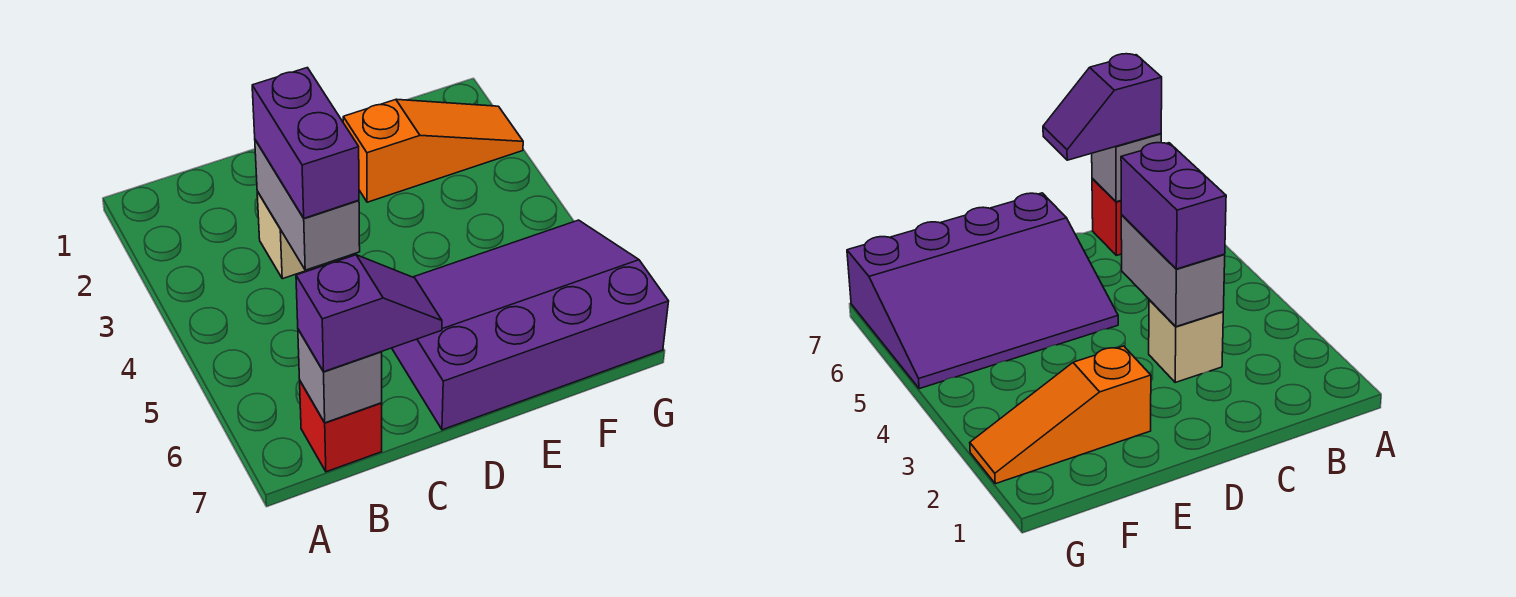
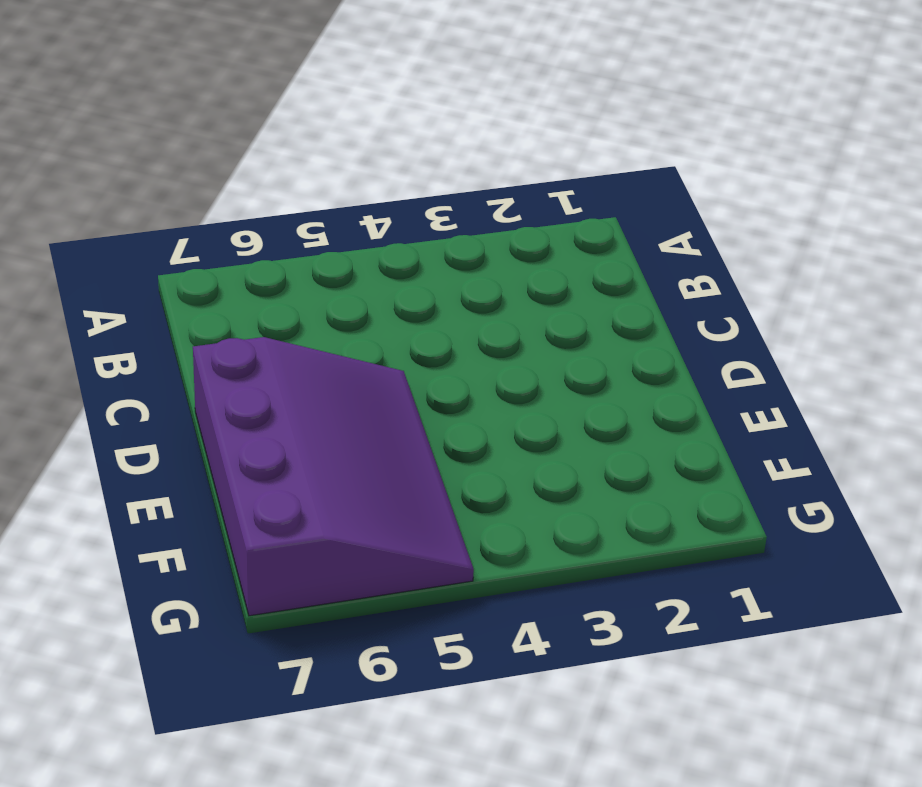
none -> red brick B7 level 1
none -> tan brick C3 level 1

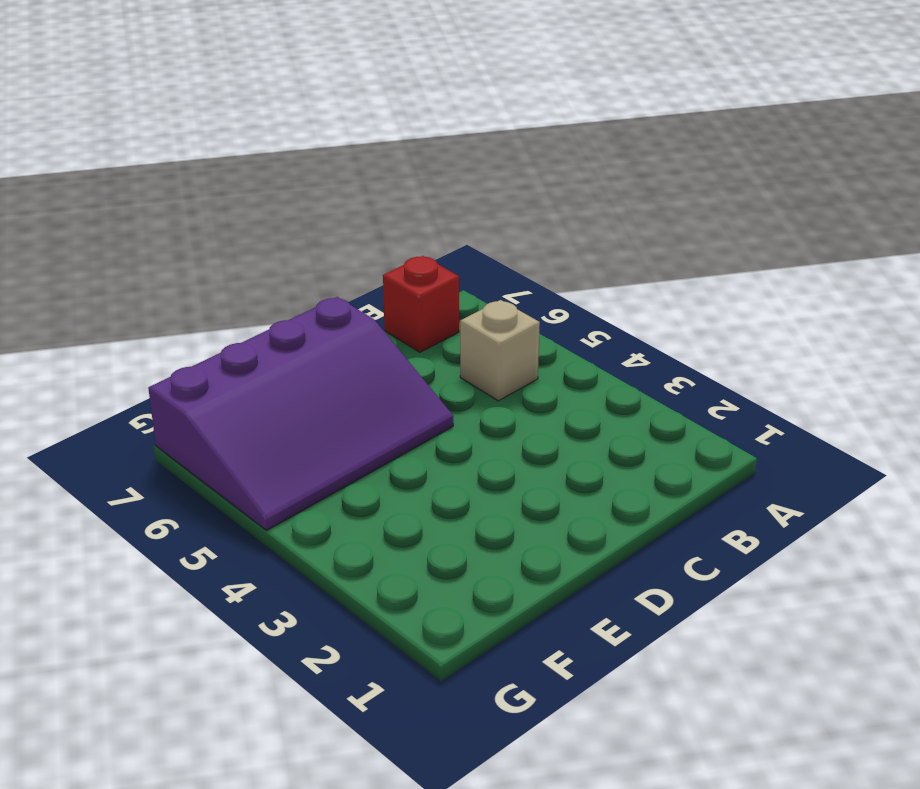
tan brick B5 level 1 -> tan brick C3 level 1
none -> orange slope E2:G2 level 1 top E
none -> grey brick B7 level 2

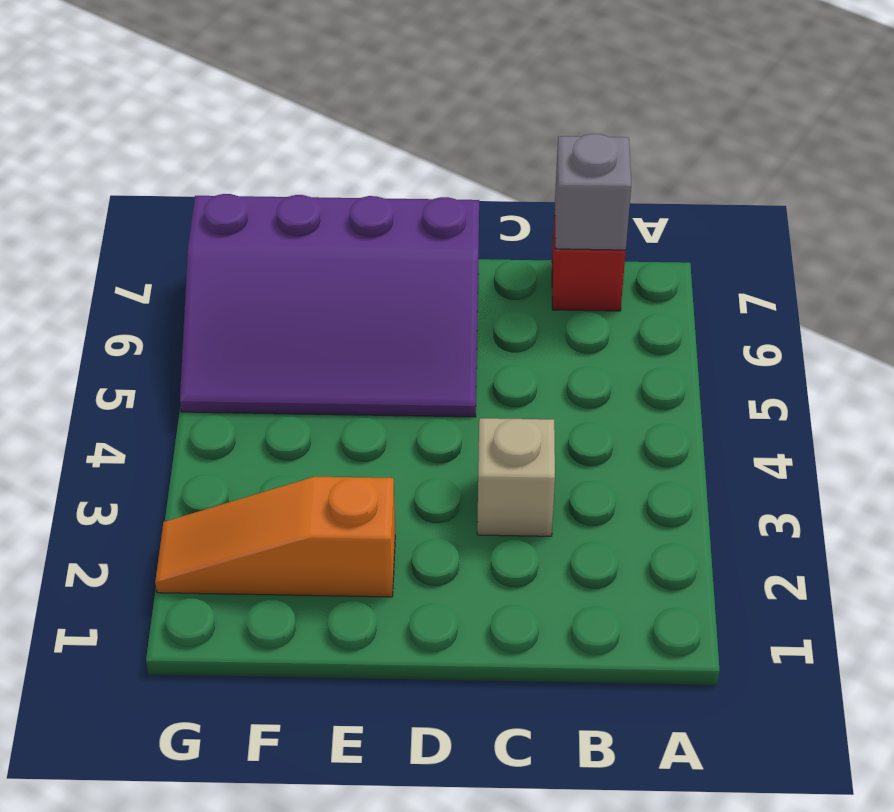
none -> grey brick C3:C4 level 2
none -> purple slope B7:C7 level 3 top B

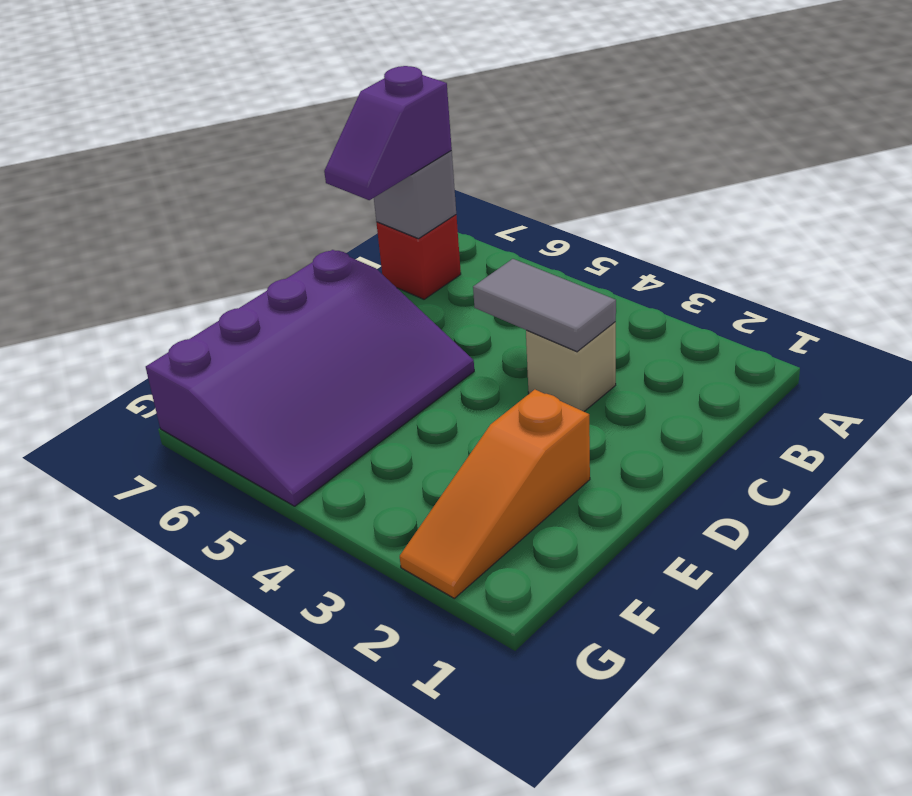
grey tile C3:C4 level 2 -> grey brick C3:C4 level 2
none -> purple brick C3:C4 level 3

